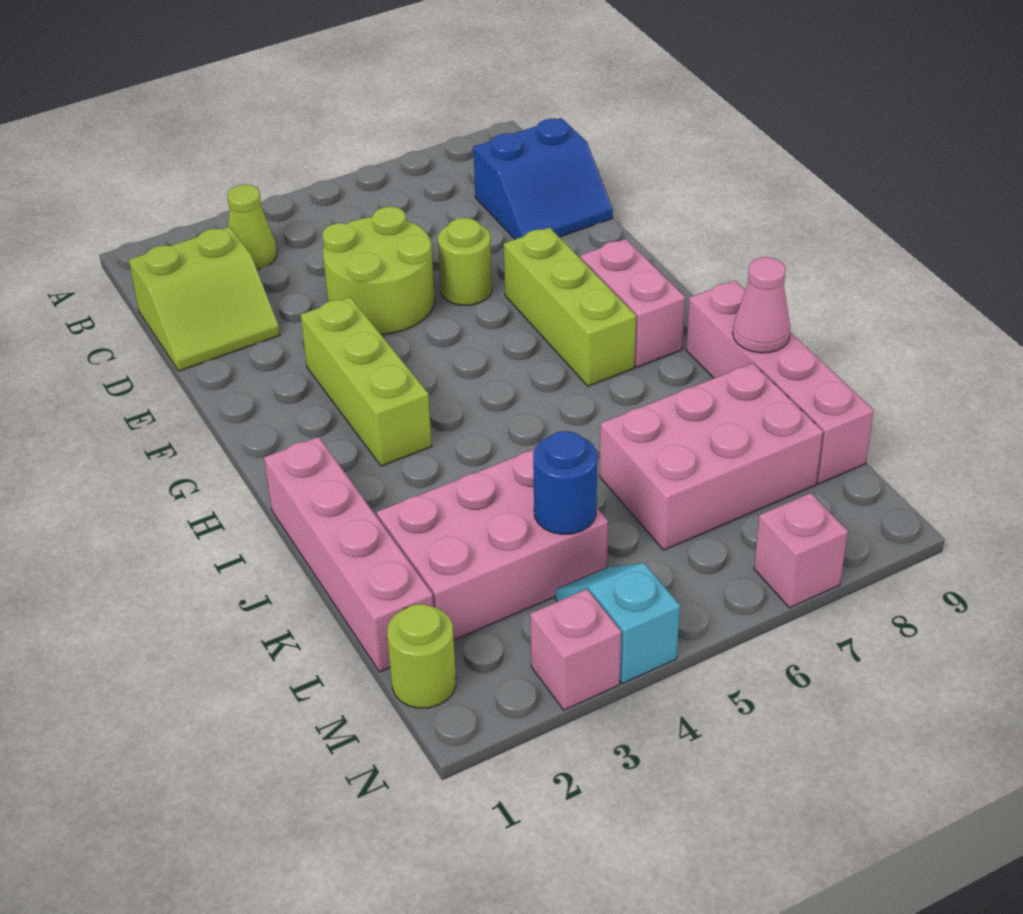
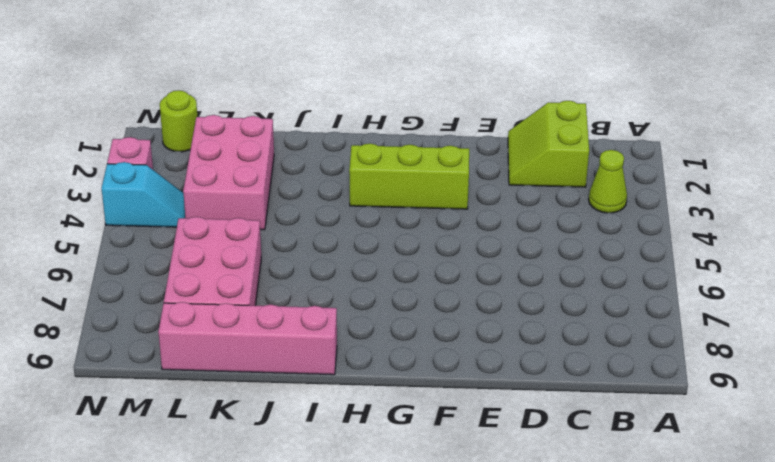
none -> blue slope C8:D9 level 1 top C
none -> lime round brick D4:E5 level 1
none -> lime round brick E6 level 1

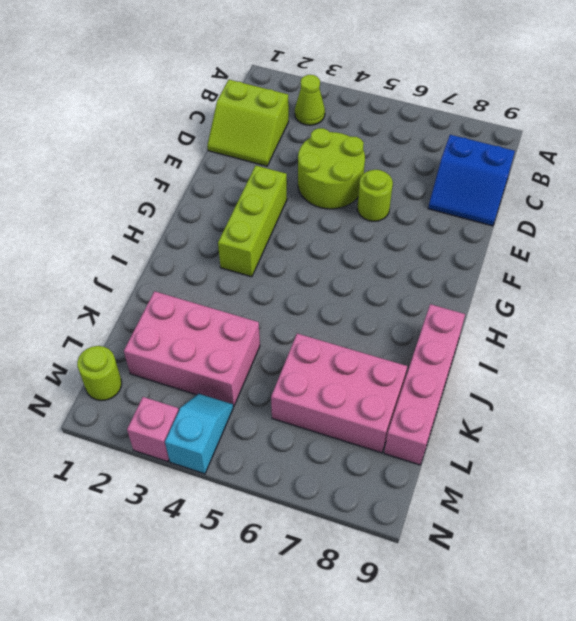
none -> lime brick F7:H7 level 1
none -> pink brick G8:H8 level 1
none -> pink brick I1:L1 level 1

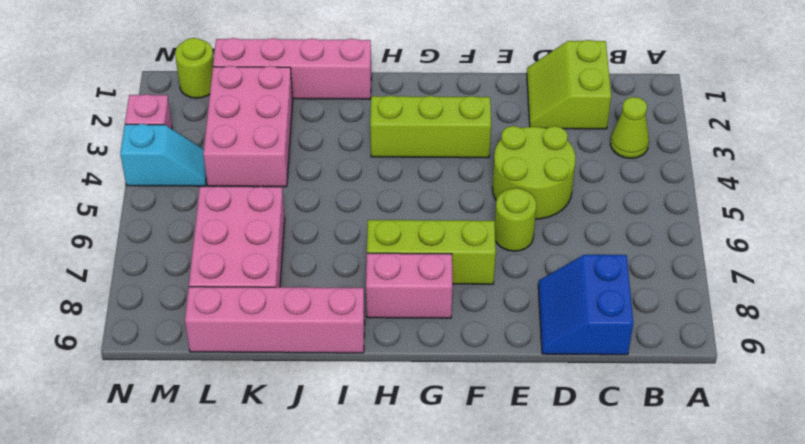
none -> pink brick N7 level 1
none -> pink cone J9 level 2
none -> blue round brick L4 level 2

